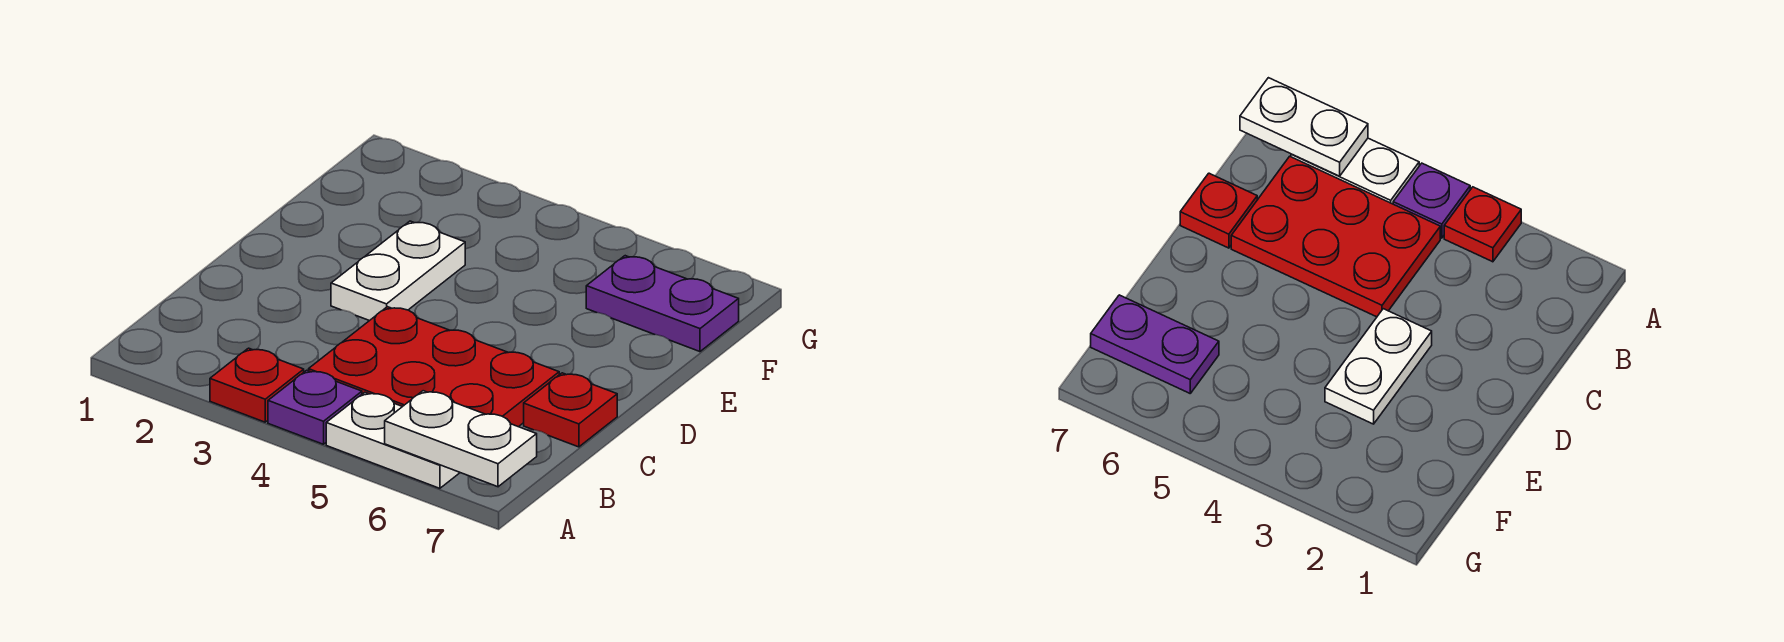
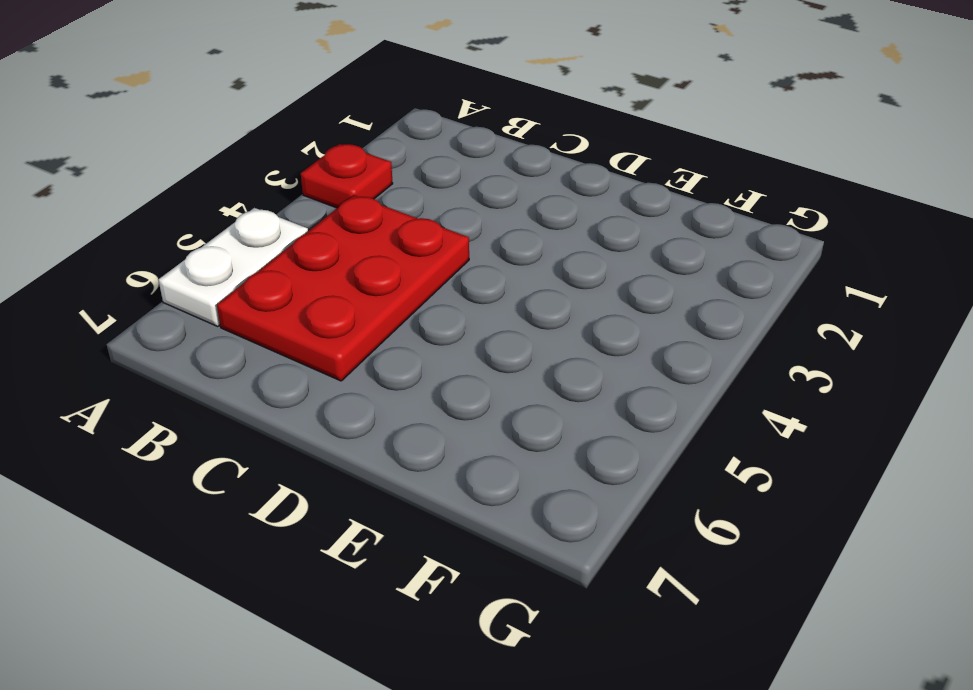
none -> purple plate A4 level 1
none -> red plate C7 level 1

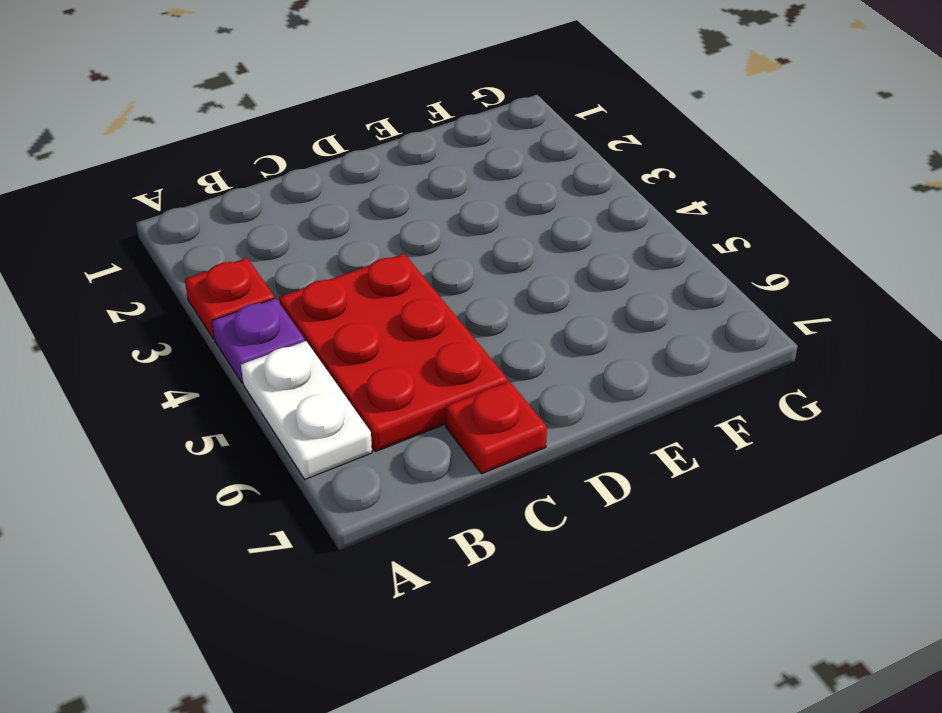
none -> white plate D3:E3 level 1
none -> purple plate F6:F7 level 1

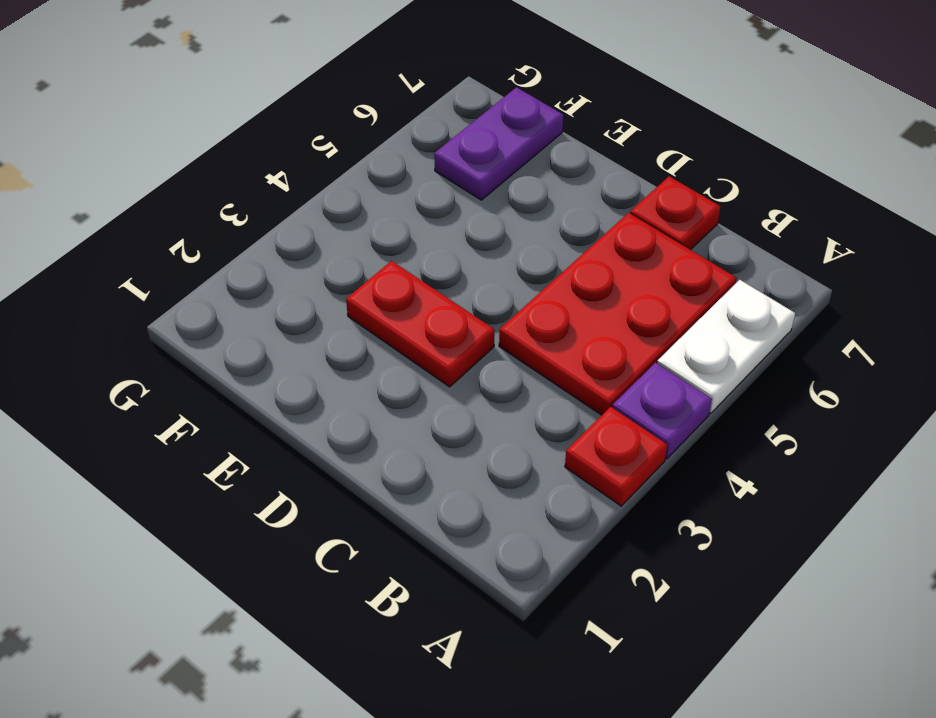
red plate D3:E3 level 1 -> white plate D3:E3 level 1
none -> white plate A6:A7 level 2

